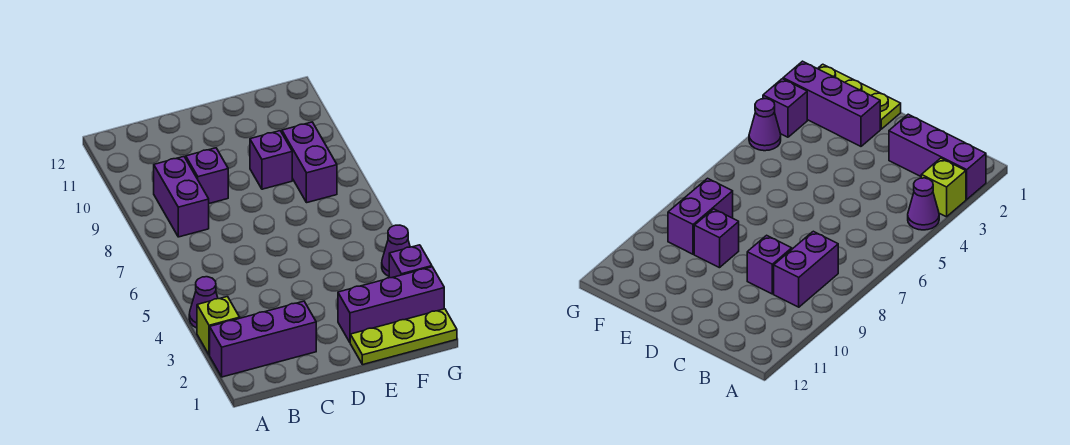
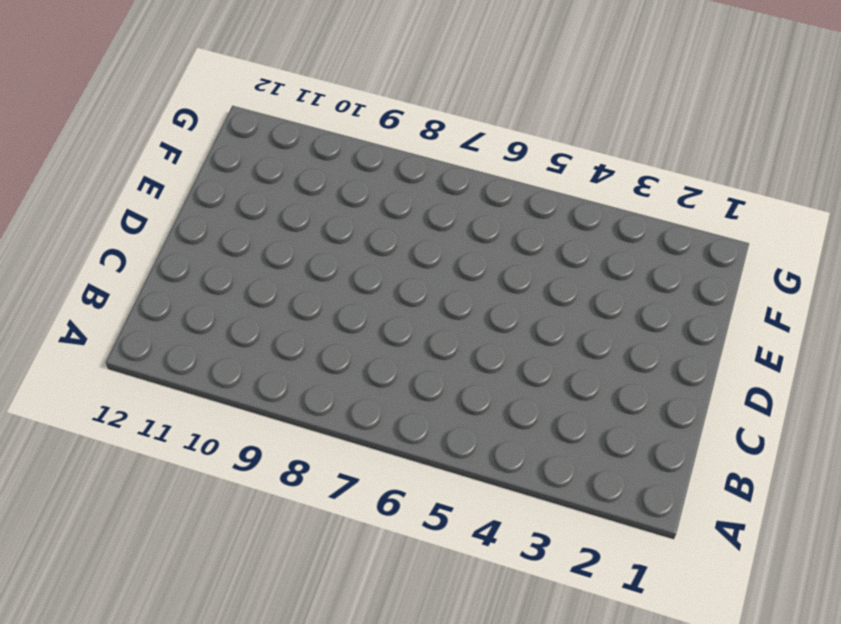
none -> purple brick A2:C2 level 1
none -> lime brick A3 level 1

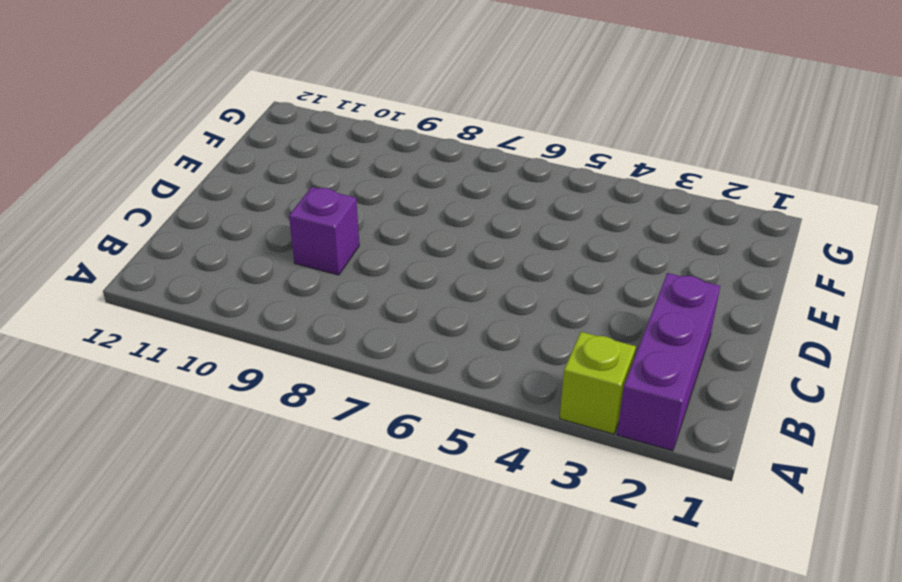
none -> purple cone A4 level 1
none -> purple brick B8:B9 level 1

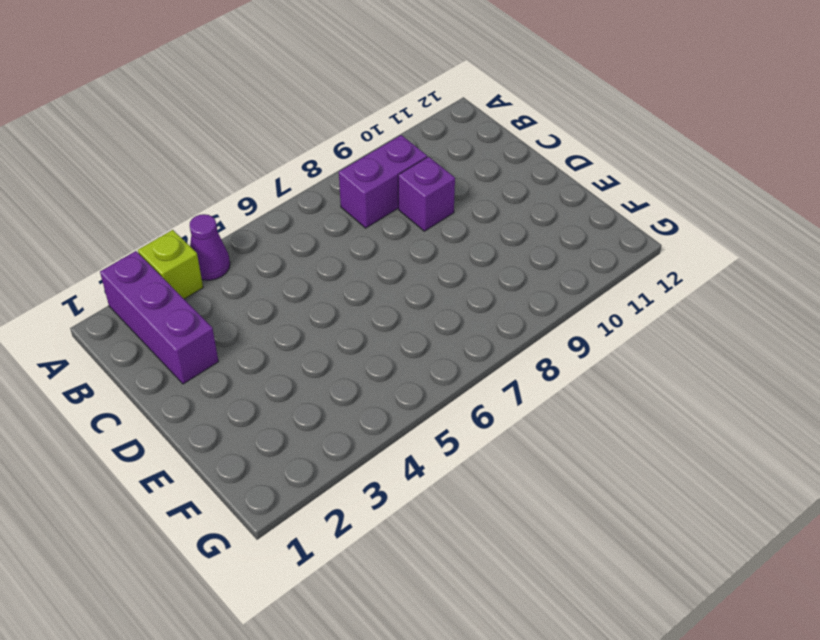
none -> lime plate E1:G1 level 1
none -> purple brick E2:G2 level 1

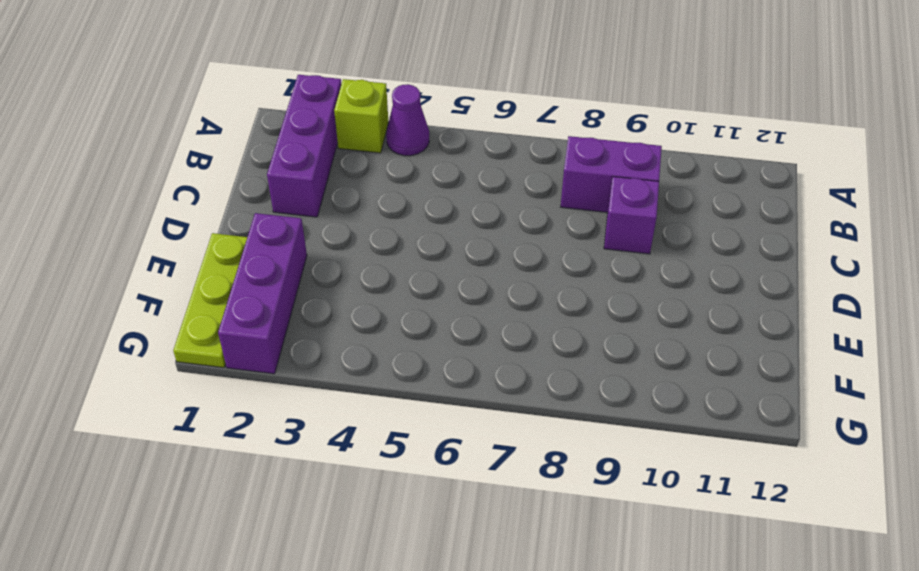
none -> purple brick E9 level 1
none -> purple brick F8:F9 level 1

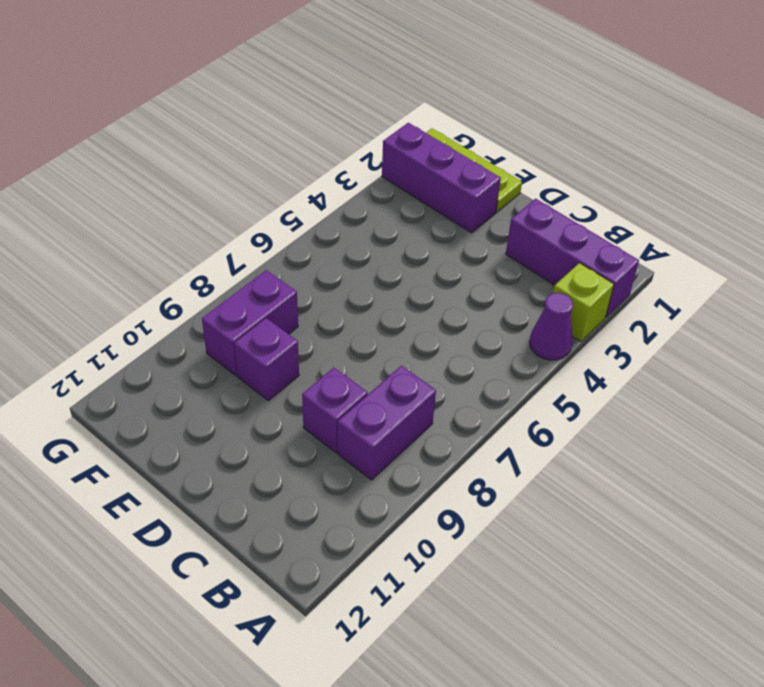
none -> purple brick G3 level 1
none -> purple cone G4 level 1

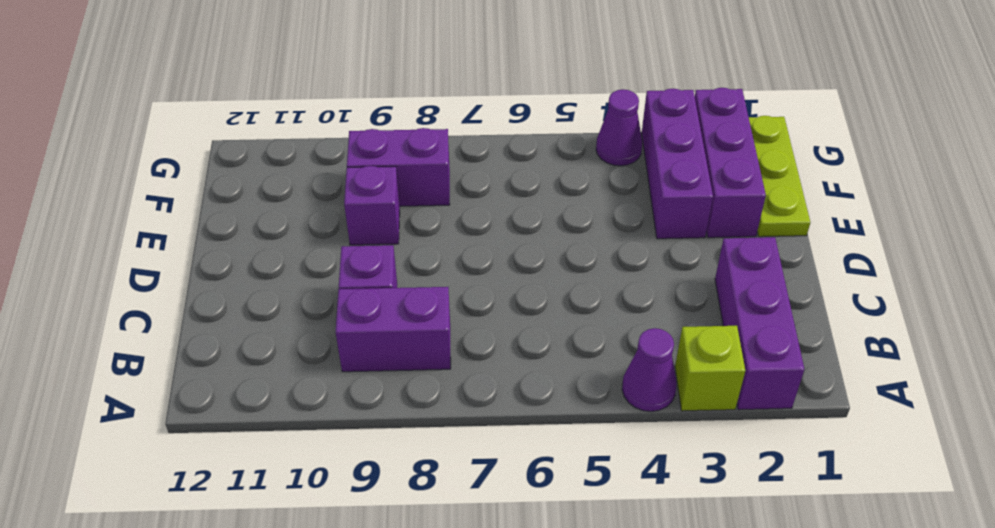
purple brick E3:G3 level 1 -> purple brick G3 level 1

